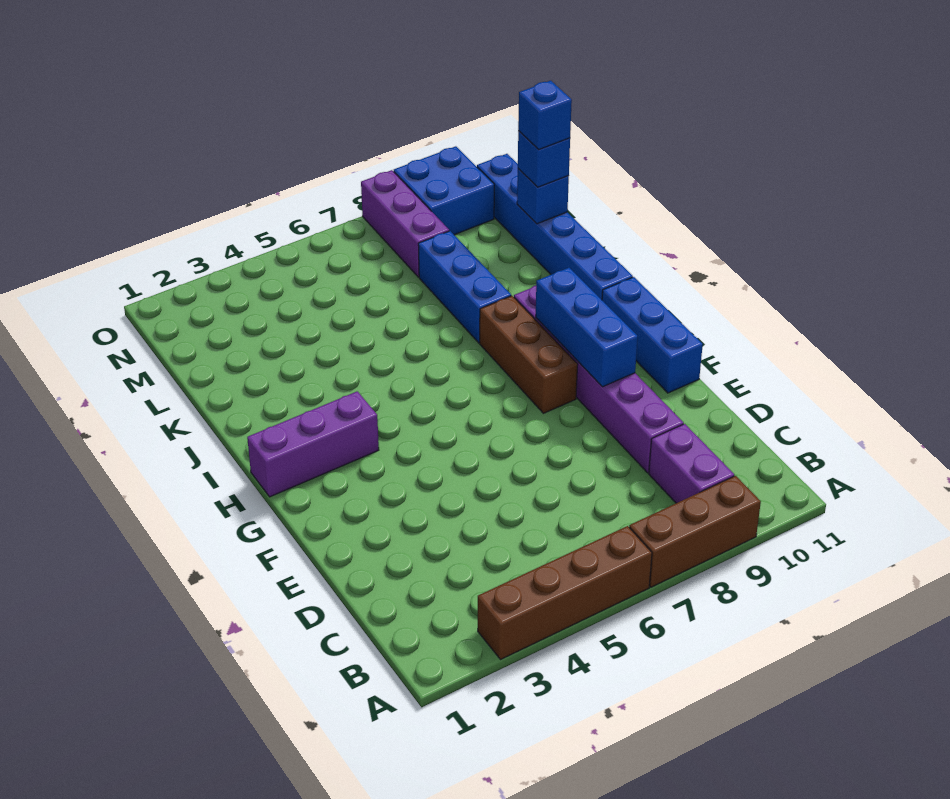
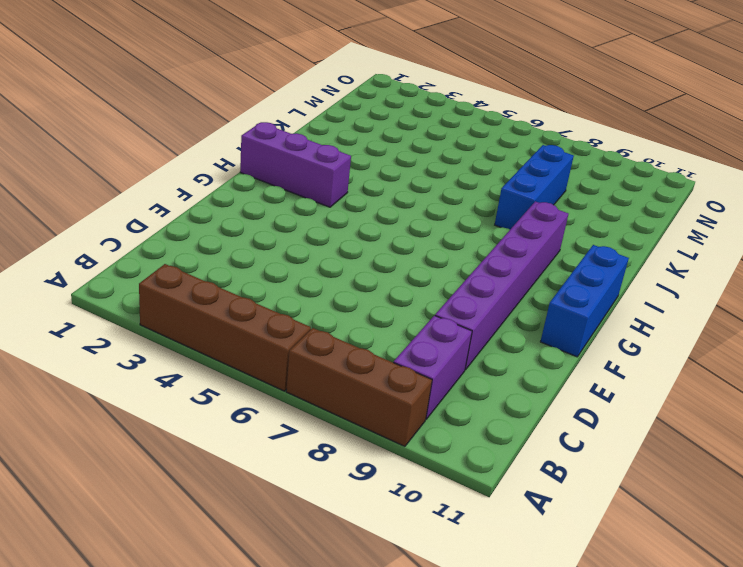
none -> brown brick G8:I8 level 1
none -> blue brick I11:N11 level 1
none -> purple brick M8:O8 level 1

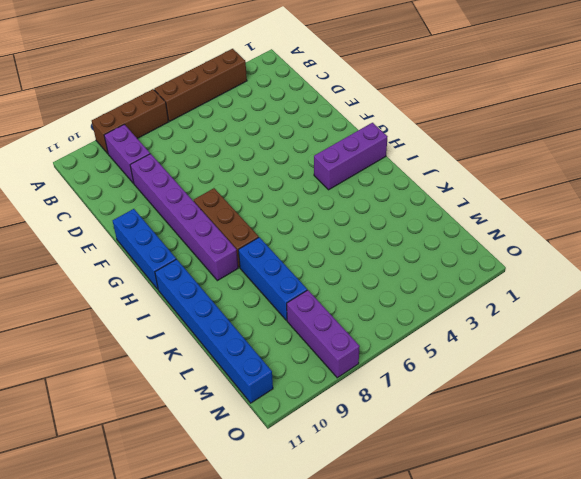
none -> blue brick N9:O10 level 1
none -> blue brick F9:H9 level 2
none -> blue brick L11 level 2

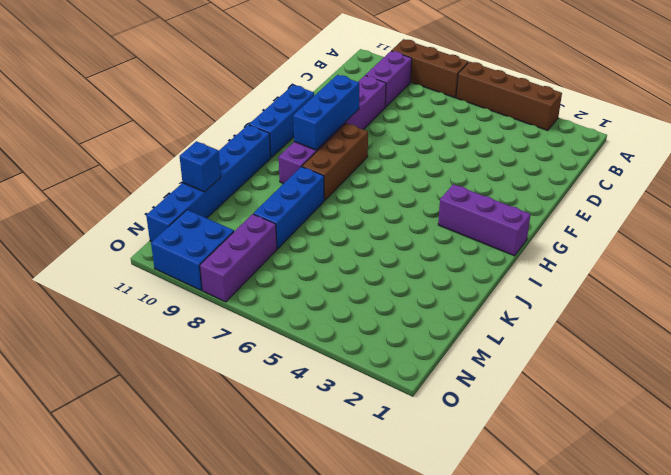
none -> blue brick L11 level 3
none -> blue brick L11 level 4

